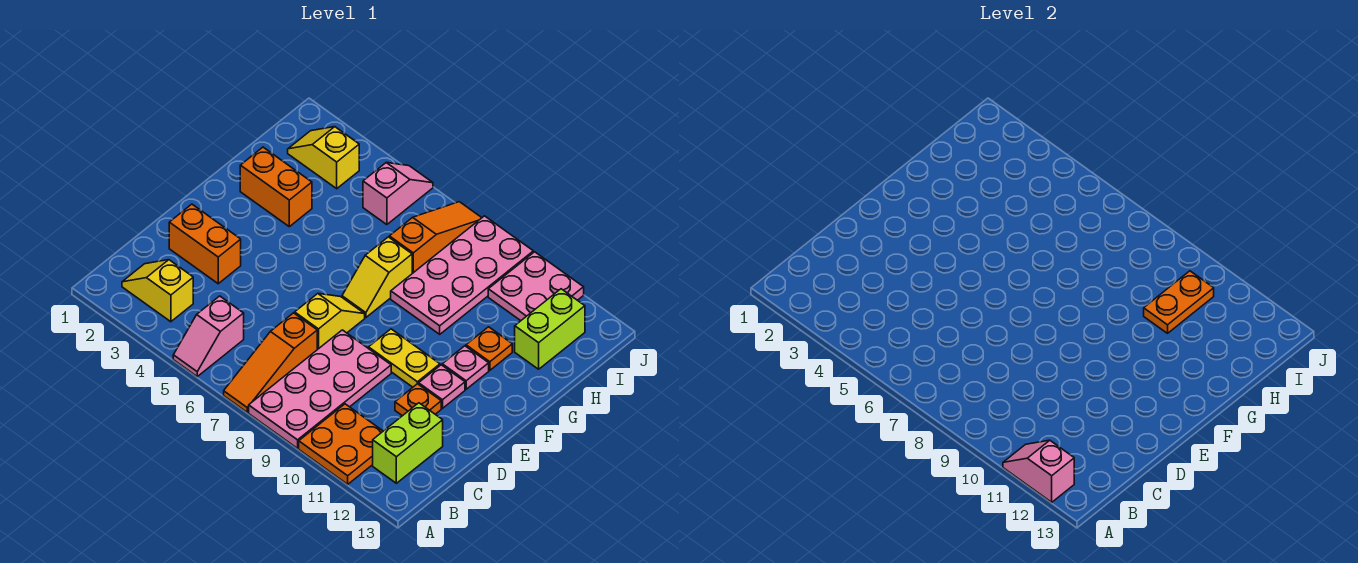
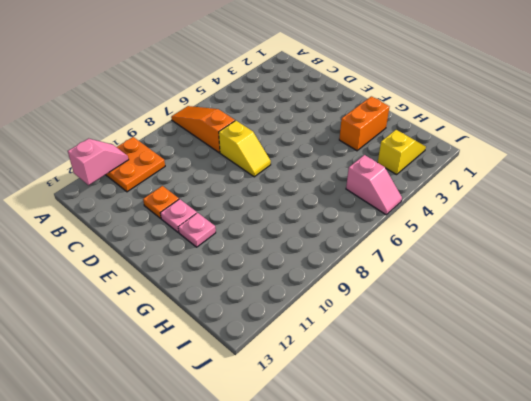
none -> pink slope A5:B5 level 1 top B
none -> pink plate A8:D9 level 1
none -> yellow slope B2:B3 level 1 top 3

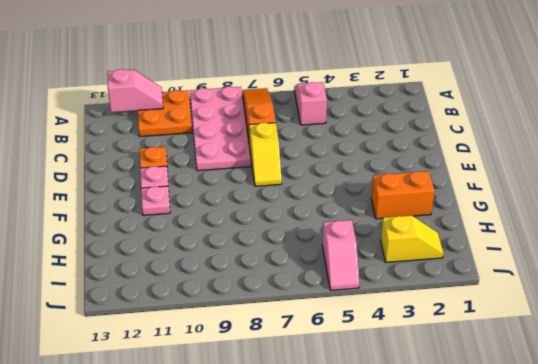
none -> yellow slope B2:B3 level 1 top 3
none -> lime brick B12:C12 level 1
none -> orange brick D2:D3 level 1

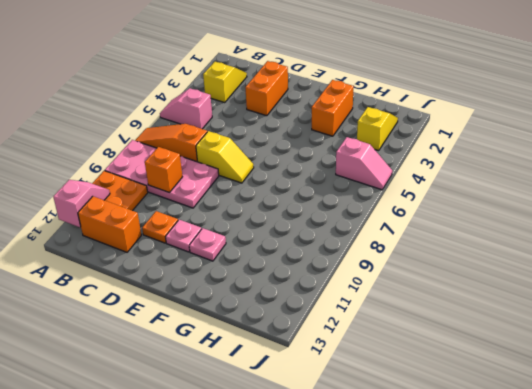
orange brick B12:C12 level 1 -> lime brick B12:C12 level 1
orange brick C9 level 2 -> none
none -> yellow plate E9:E10 level 1
none -> yellow slope F7:G7 level 1 top G
none -> pink plate G8:J9 level 1

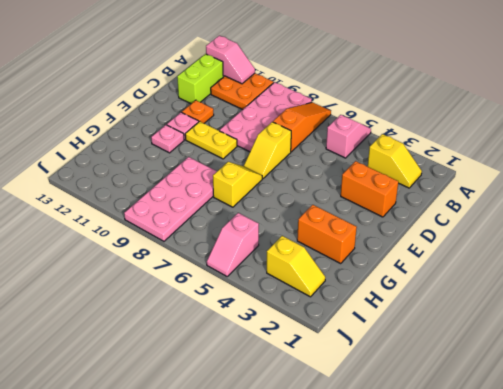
none -> orange plate G11 level 1
none -> orange slope H7:J7 level 1 top H
none -> lime brick H12:I12 level 1

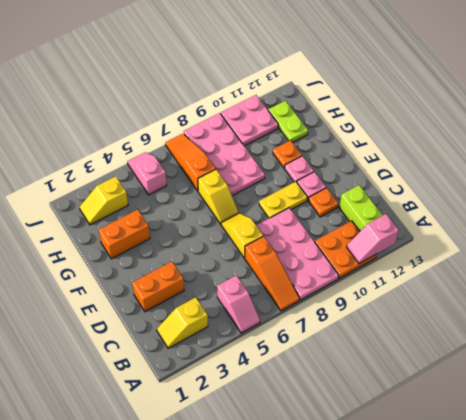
lime plate H12:I12 level 1 -> lime brick H12:I12 level 1
none -> orange plate H10:I10 level 2

